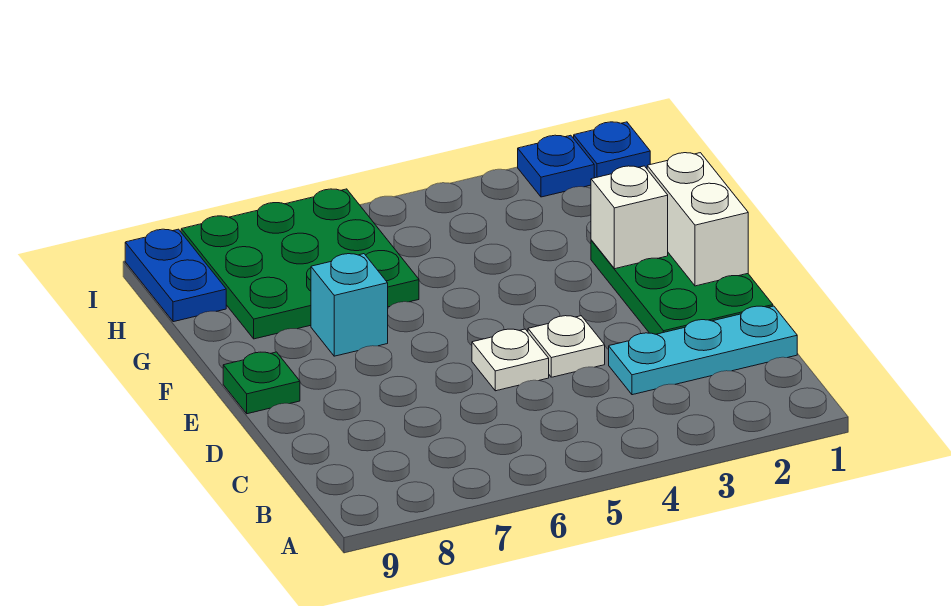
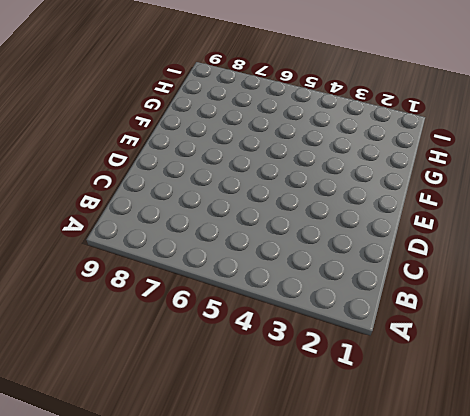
none -> cyan plate C1:C3 level 1
none -> green plate D1:F2 level 1
none -> white plate D4 level 1

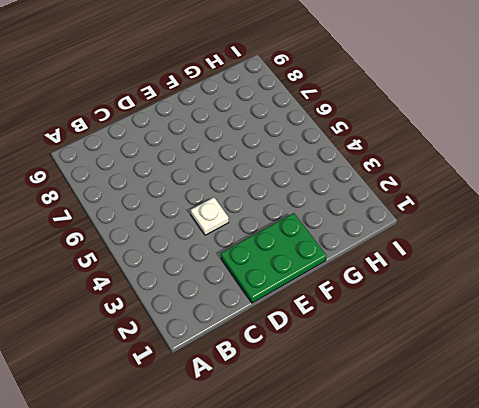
none -> cyan plate C1:C3 level 1
none -> white plate D5 level 1
none -> green plate E9 level 1

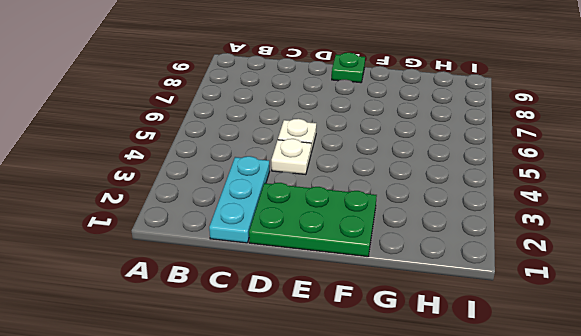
none -> cyan brick F7 level 1
none -> green plate G6:I8 level 1
none -> blue plate H9:I9 level 1

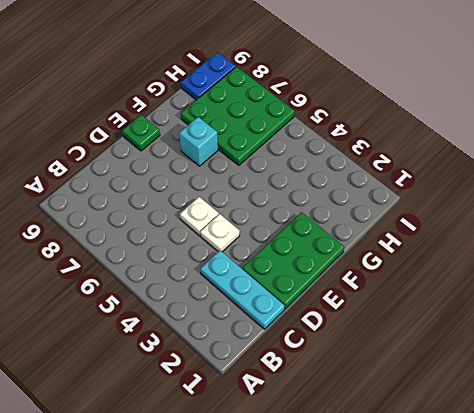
none -> blue plate I1 level 1
none -> blue plate I2 level 1
none -> white brick E1:F1 level 2

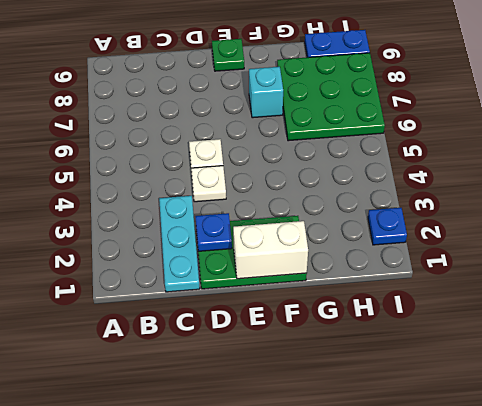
blue plate D2 level 2 -> blue plate I1 level 1
none -> white brick F2 level 2

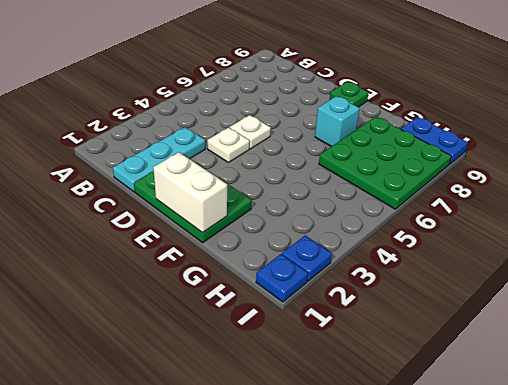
none -> white brick F2 level 2

